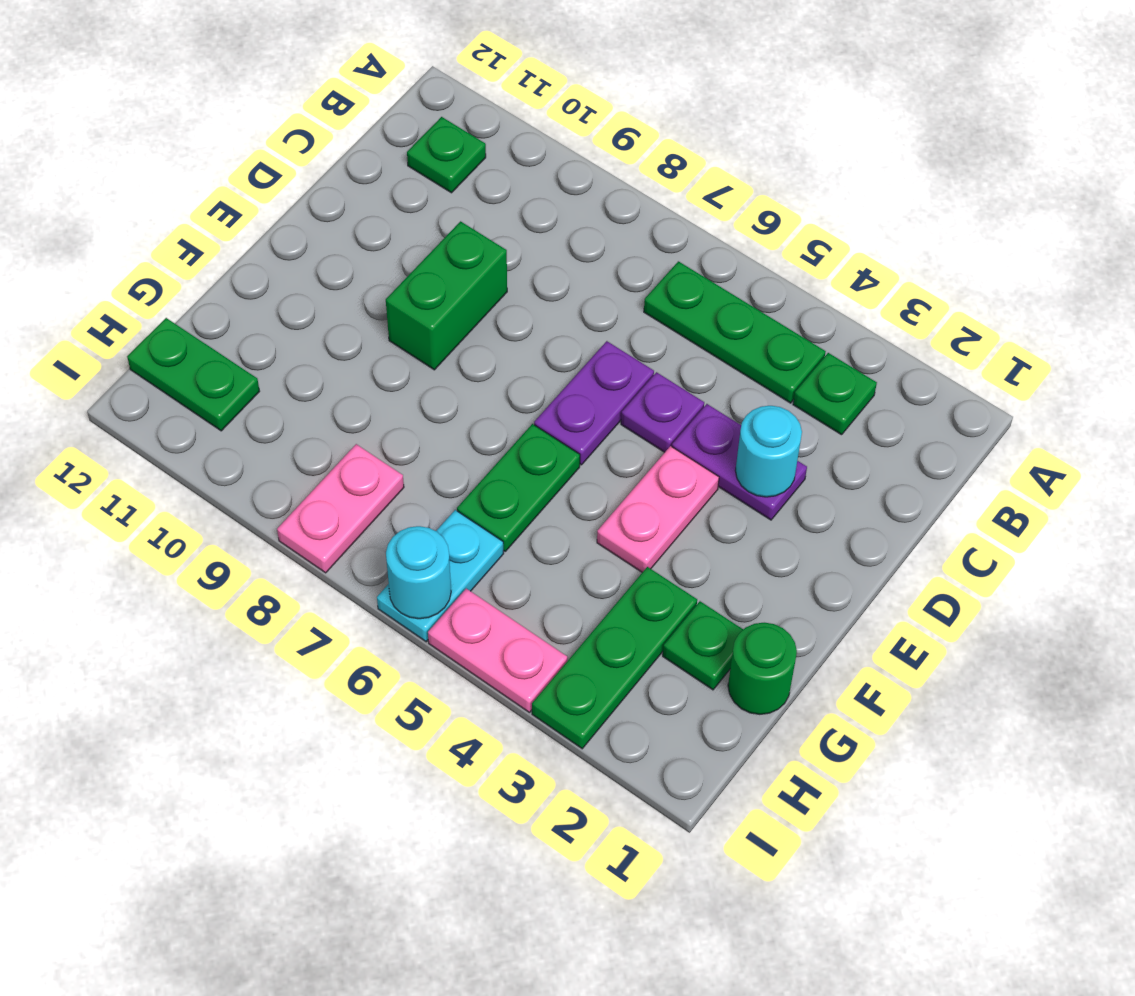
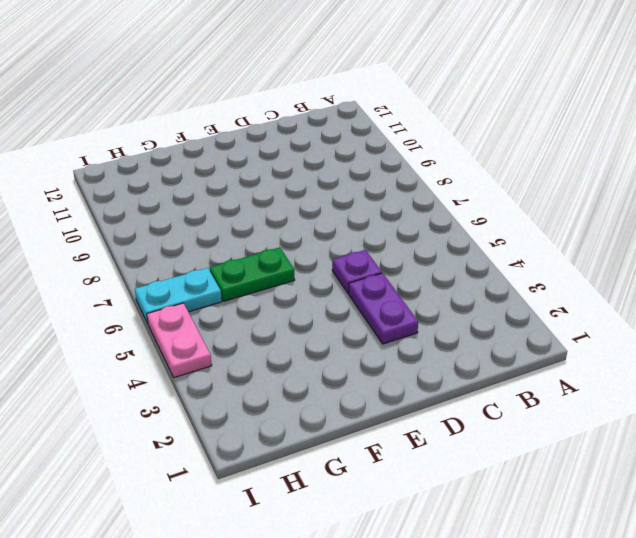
none -> green plate B3 level 1
none -> green plate B4:B6 level 1
none -> green plate B11 level 1

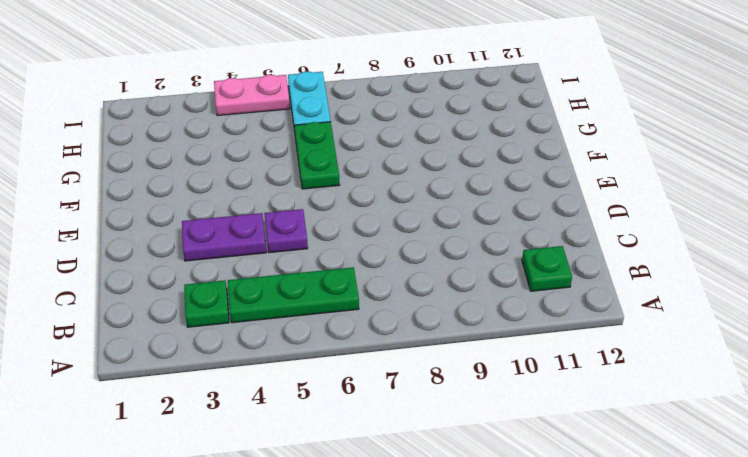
none -> purple plate D6:E6 level 1
none -> green brick D9:E9 level 1
none -> pink plate E4:F4 level 1

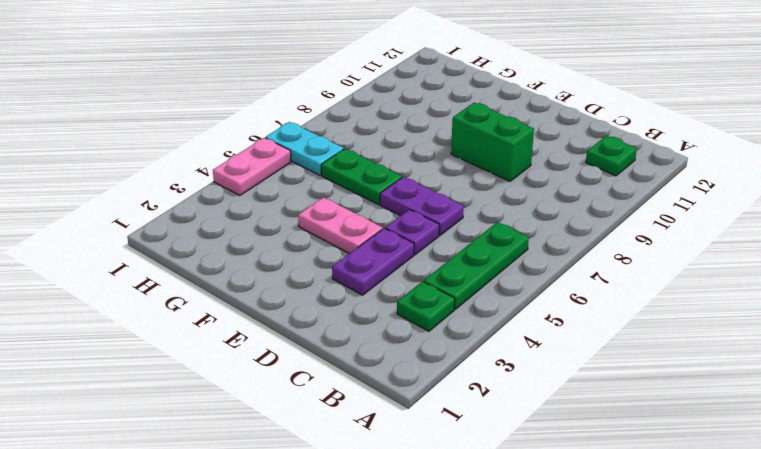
none -> green round brick G1 level 1
none -> green plate G2 level 1
none -> green plate G3:I3 level 1

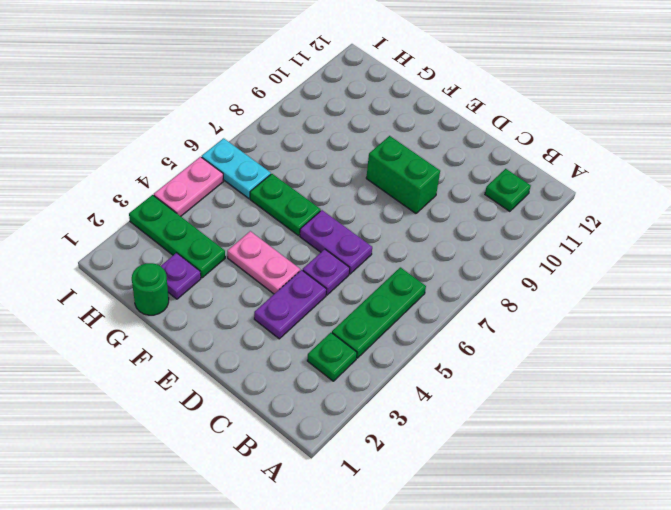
purple plate G2 level 1 -> green plate G2 level 1
none -> pink plate H8:I8 level 1
none -> green plate H11:H12 level 1
none -> cyan round brick D3 level 2

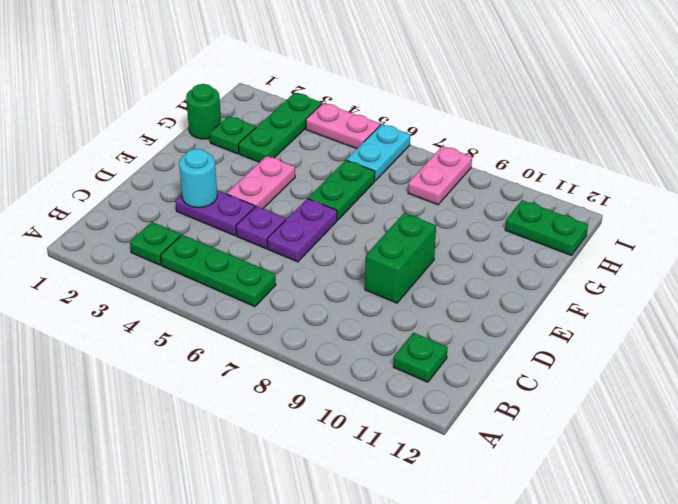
none -> cyan round brick I6 level 2

